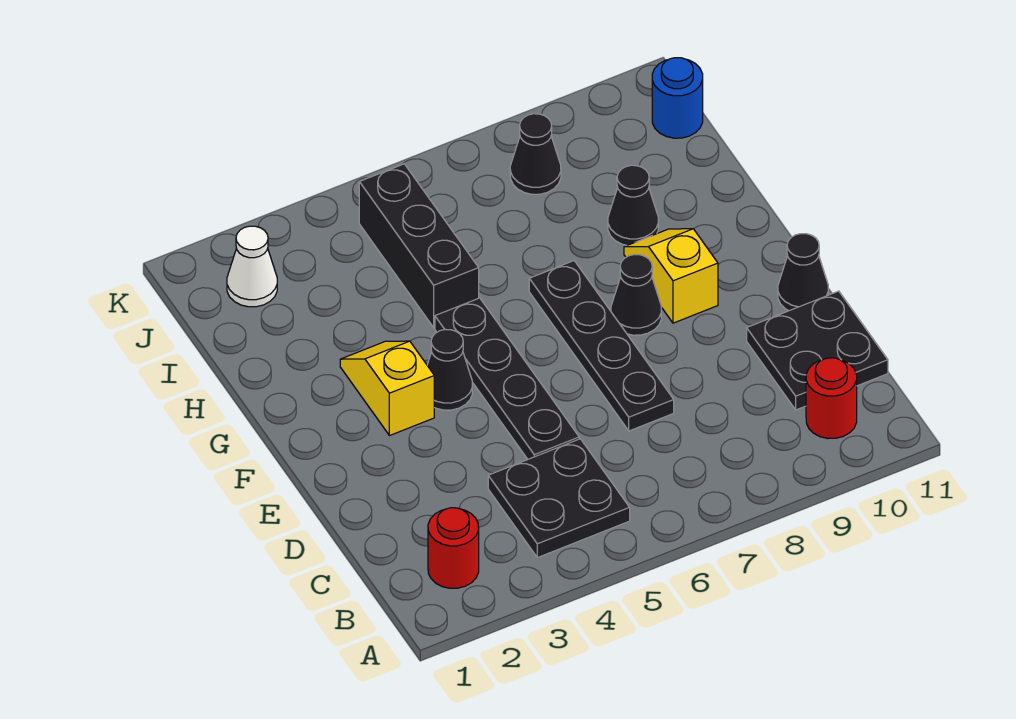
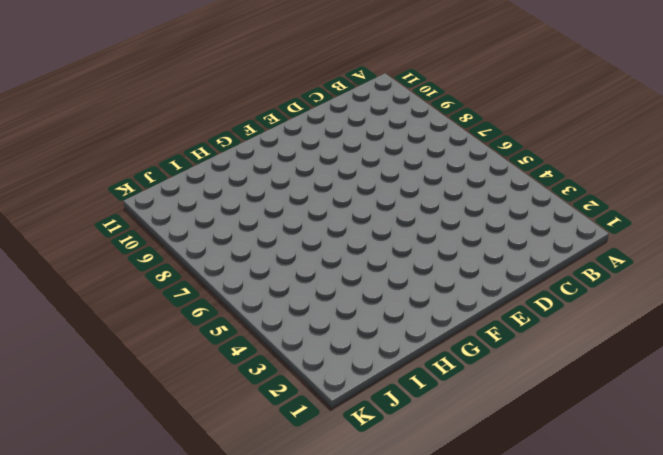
none -> red round brick B2 level 1
none -> black plate B4:C5 level 1
none -> red round brick B10 level 1

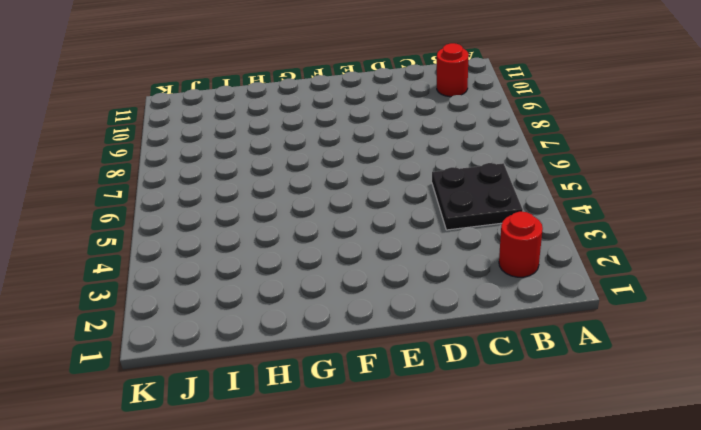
none -> black plate C10:D11 level 1
none -> black plate D5:G5 level 1
none -> black plate D7:G7 level 1

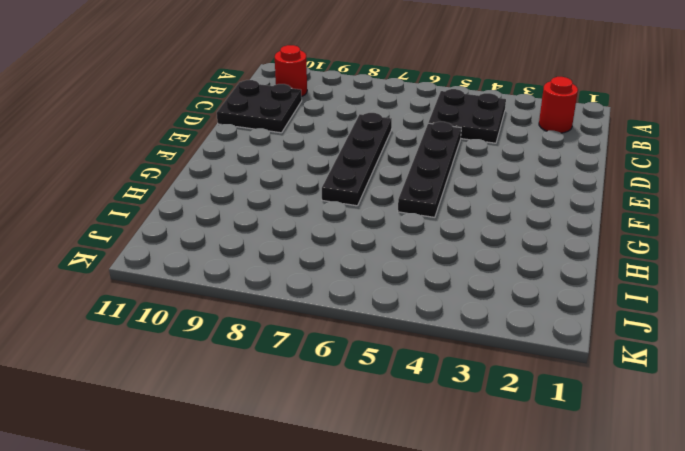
none -> black cone E11 level 1
none -> yellow slope F3:G3 level 1 top F
none -> black cone F4 level 1

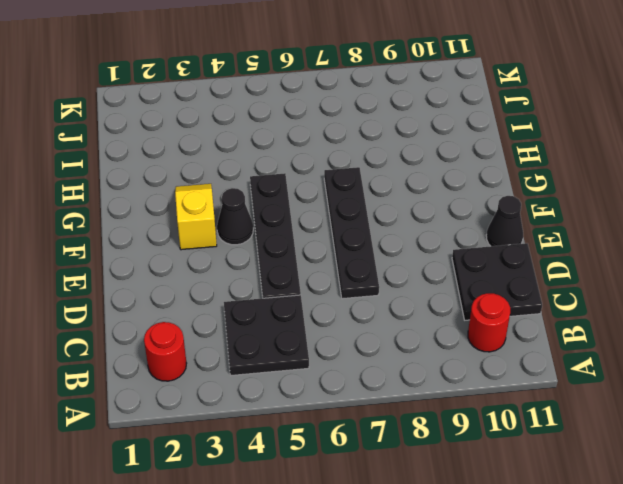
none -> black cone F8 level 1
none -> yellow slope F9:G9 level 1 top F
none -> black brick H5:J5 level 1

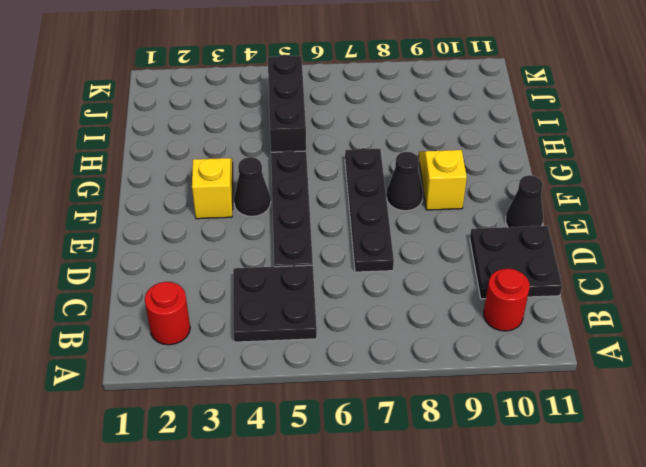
none -> black cone H9 level 1
none -> white cone J2 level 1
none -> black cone J8 level 1

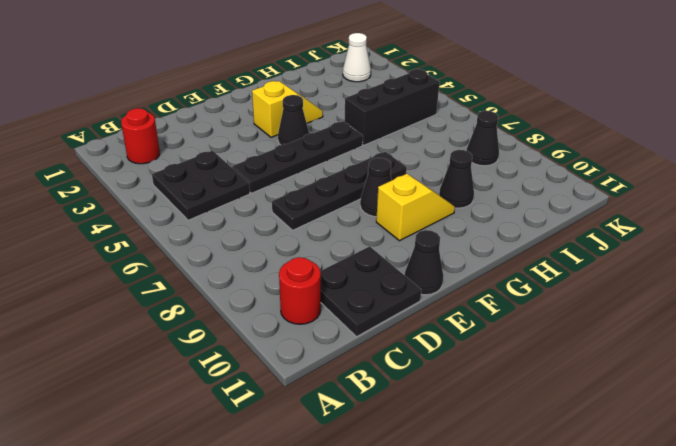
none -> blue round brick J11 level 1

